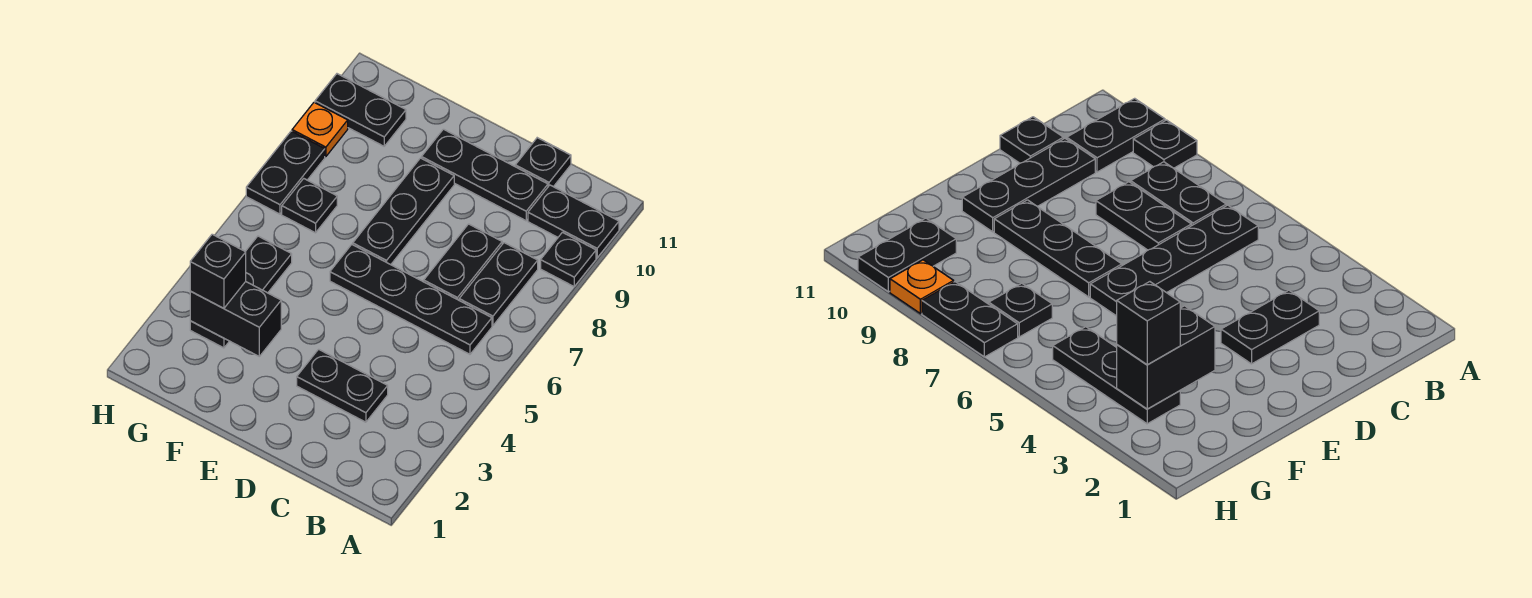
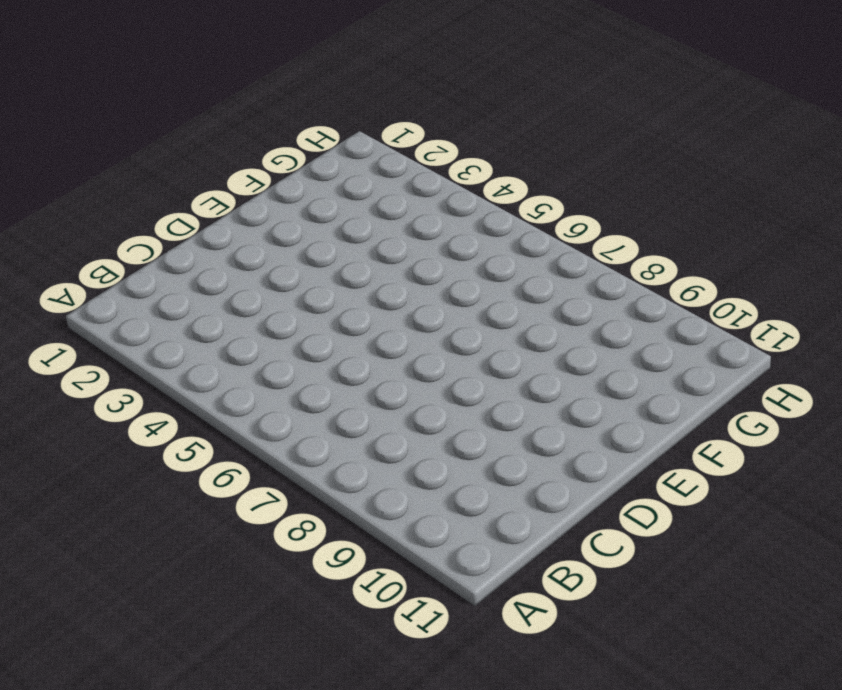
none -> black plate A9 level 1
none -> black plate A10:B10 level 1
none -> black plate B6:E6 level 1

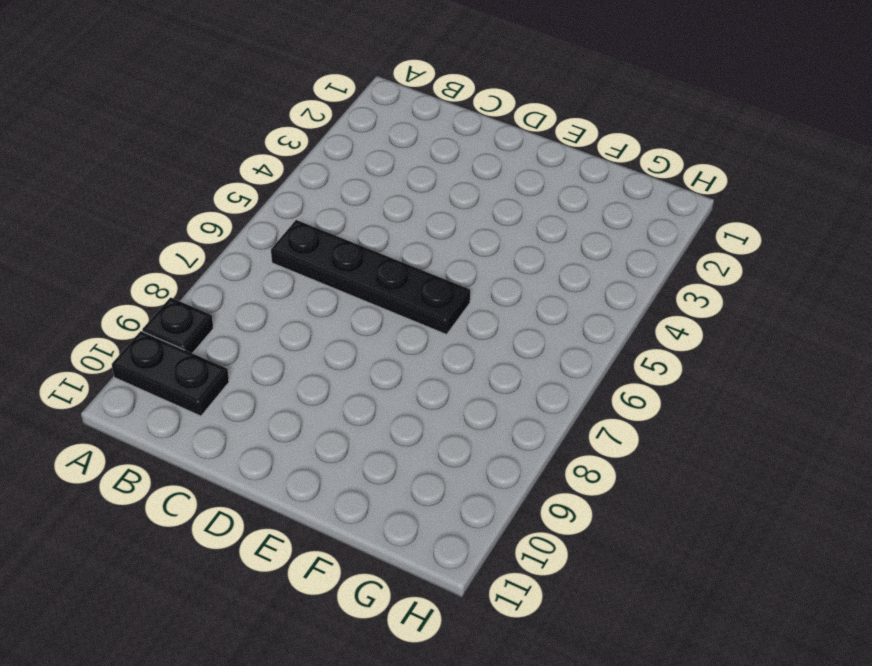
none -> black plate B7:B8 level 1
none -> black plate C3:D3 level 1
none -> black plate C7:C8 level 1

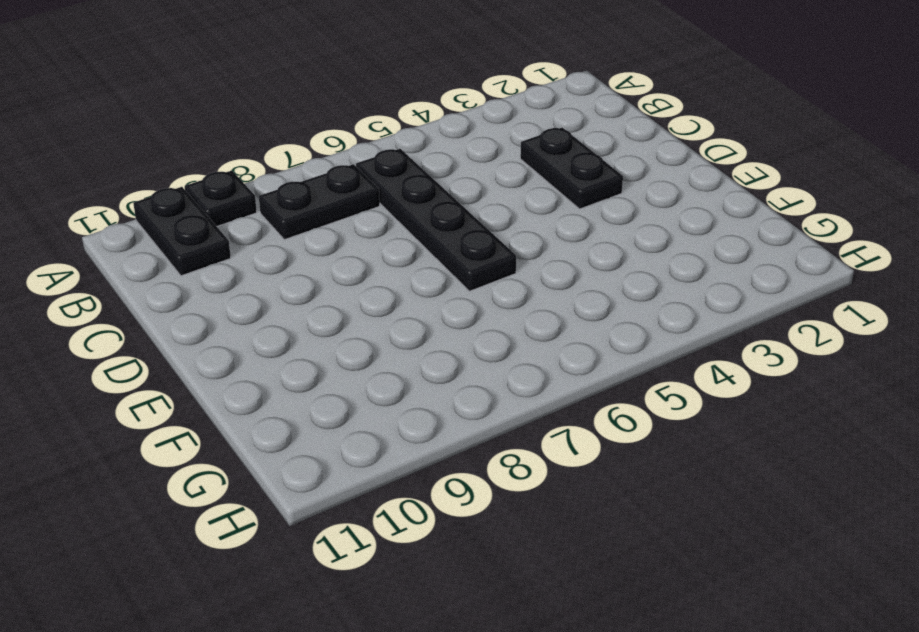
none -> black plate C7:C8 level 1
none -> black plate C10:E10 level 1
none -> black plate C11 level 1

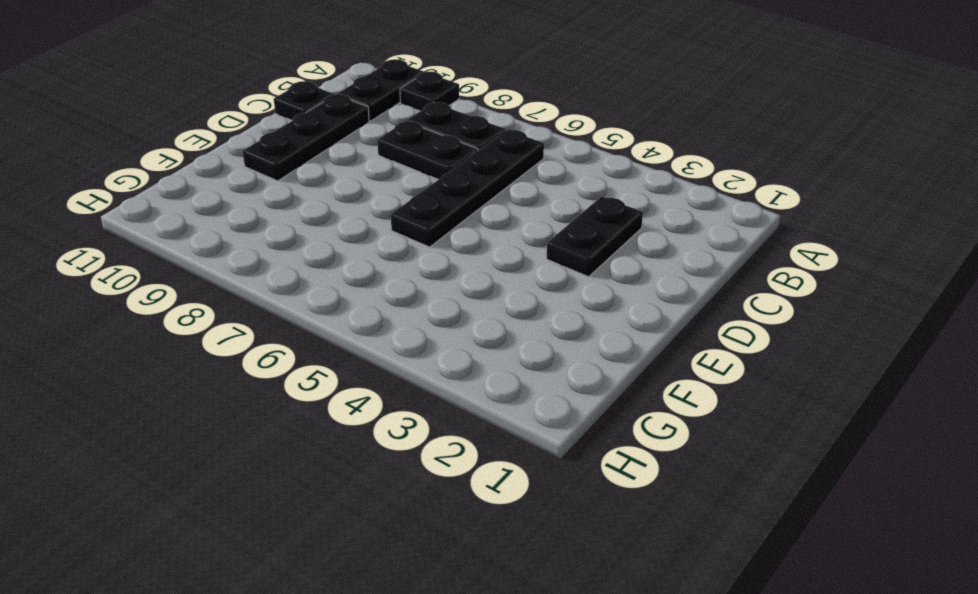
none -> black plate E7:E9 level 1
none -> black plate G3:G5 level 1
none -> black plate G7 level 1

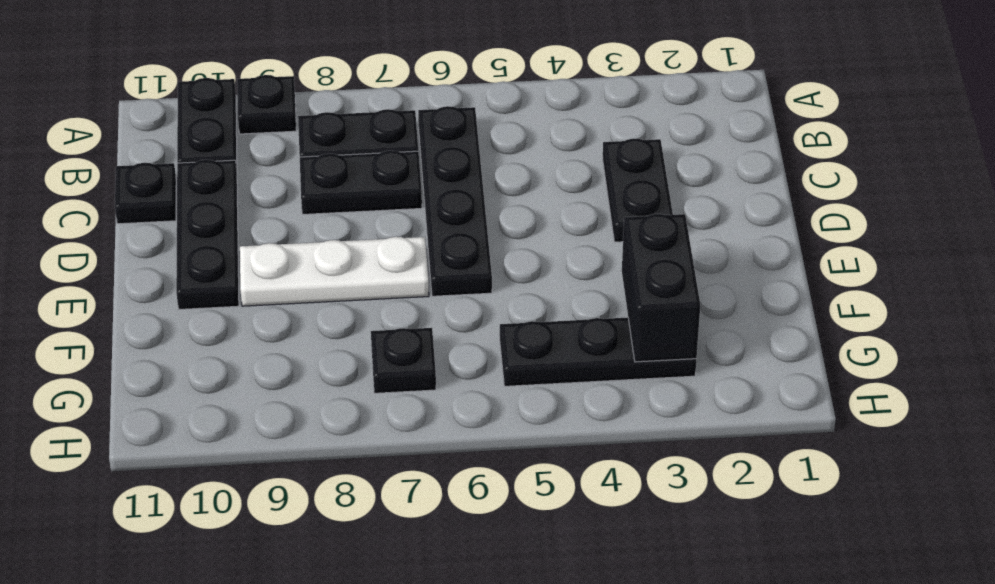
white plate E7:E9 level 1 -> black plate E7:E9 level 1
none -> black plate G10:H10 level 1
none -> black plate H7:H8 level 1
none -> orange plate H9 level 1

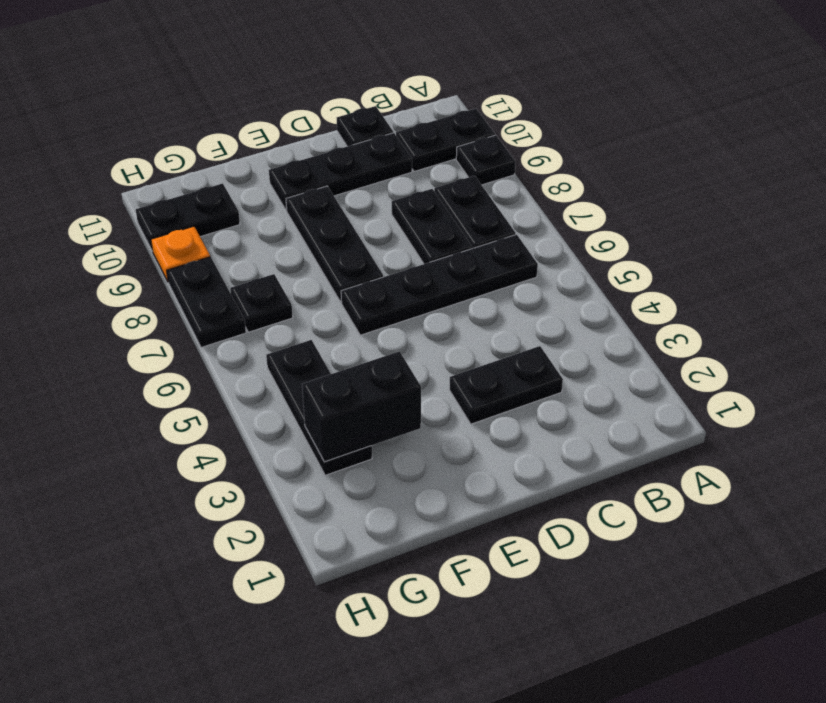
none -> black brick G3 level 3

